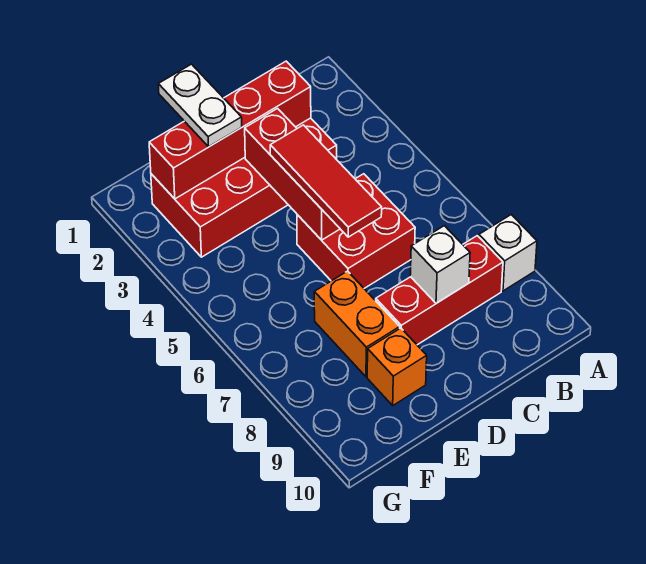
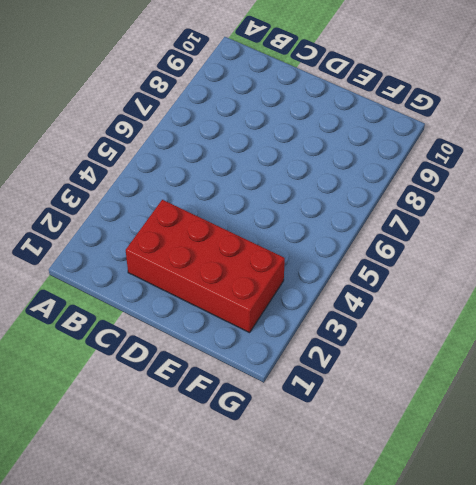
none -> white brick A8 level 1
none -> red brick B8:D8 level 1

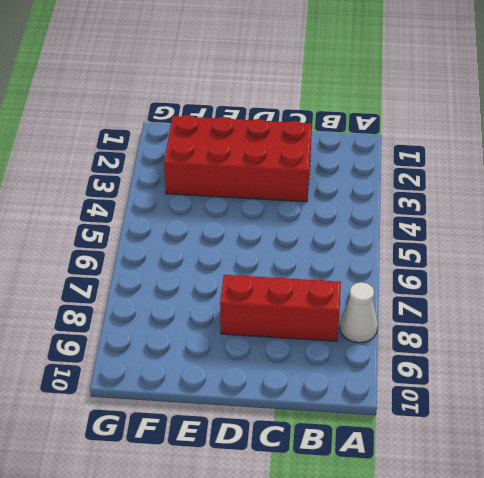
white cone A8 level 1 -> white brick A8 level 1
none -> red brick C5:D6 level 1
none -> orange brick E7:E8 level 1

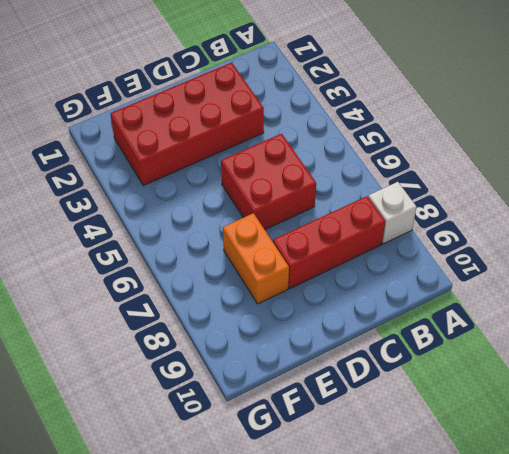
none -> orange brick E9 level 1
none -> red brick C2:F2 level 2

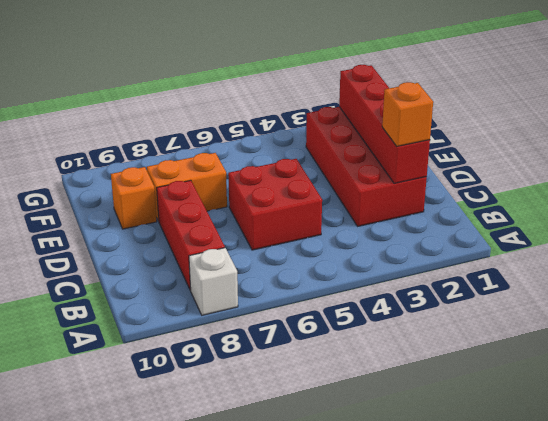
orange brick C2 level 3 -> none
none -> white brick C8 level 2
none -> red brick D3:D5 level 2

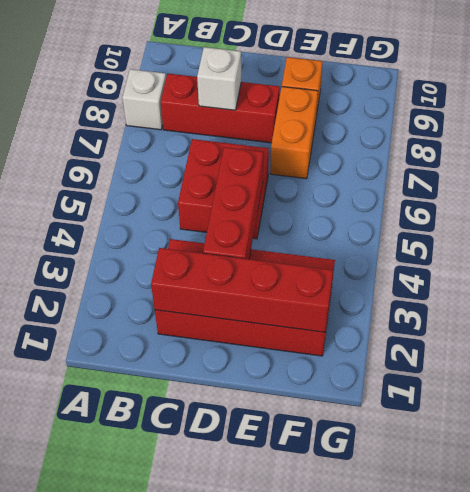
none -> red tile D4:D6 level 3
none -> white plate E1:E2 level 3

